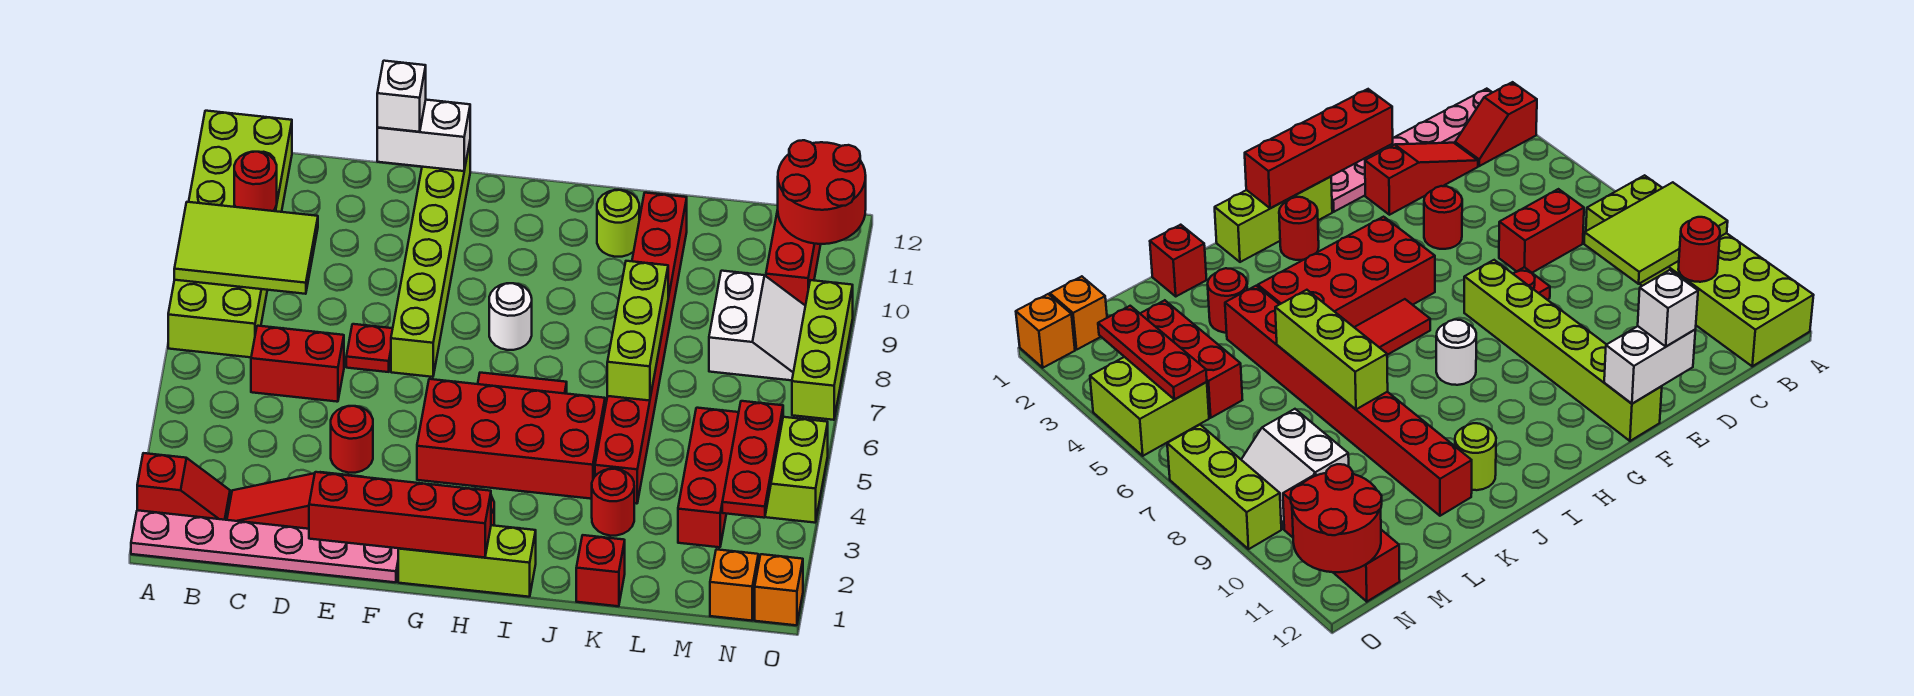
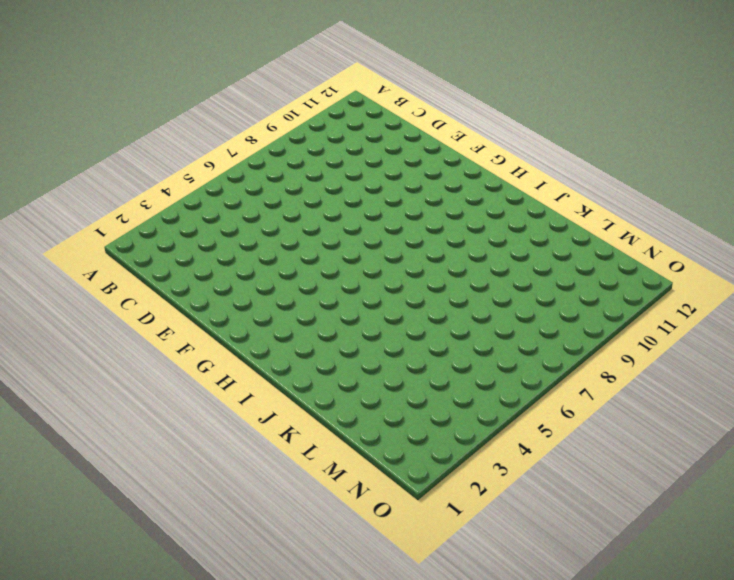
none -> pink plate A1:F1 level 1
none -> red slope A2:B2 level 1 top A
none -> lime brick A7:B12 level 1
none -> red slope C2:E2 level 1 top E

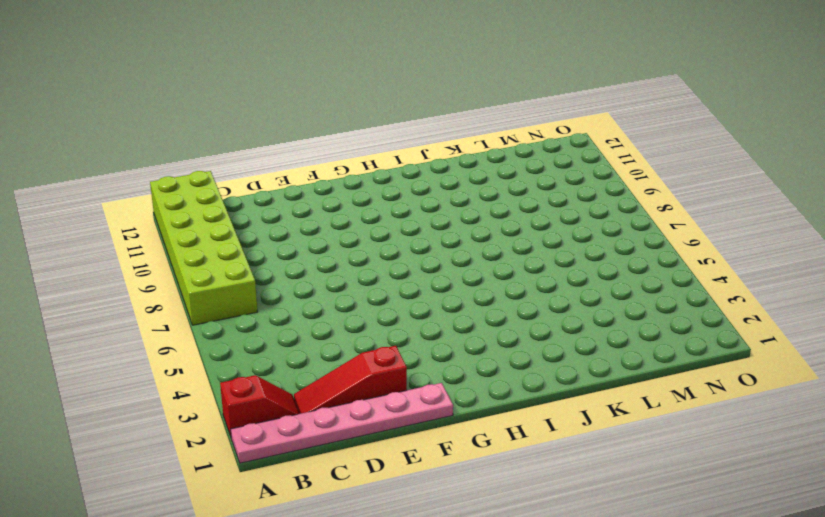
none -> red brick C6:D6 level 1
none -> red round brick E4 level 1
none -> red plate E7 level 1
none -> lime brick F7:F12 level 1

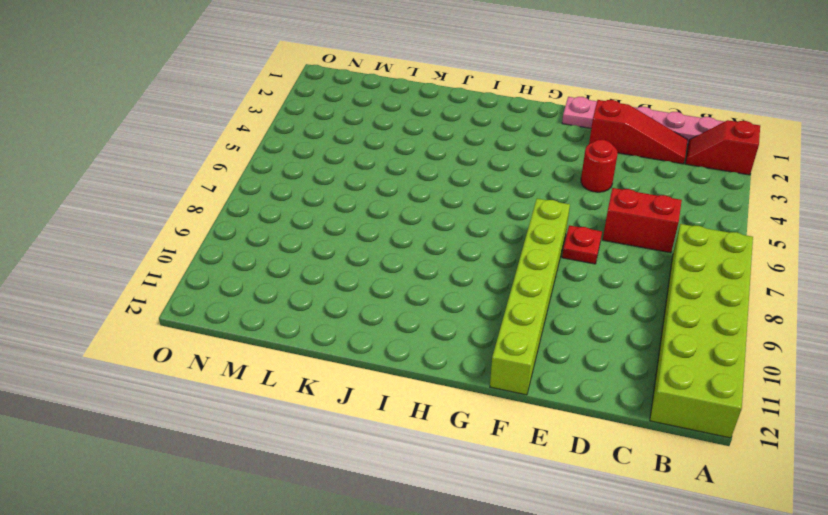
none -> lime brick G1:I1 level 1
none -> red brick G4:J5 level 1
none -> red round brick H2 level 1
none -> red tile H6:I6 level 1

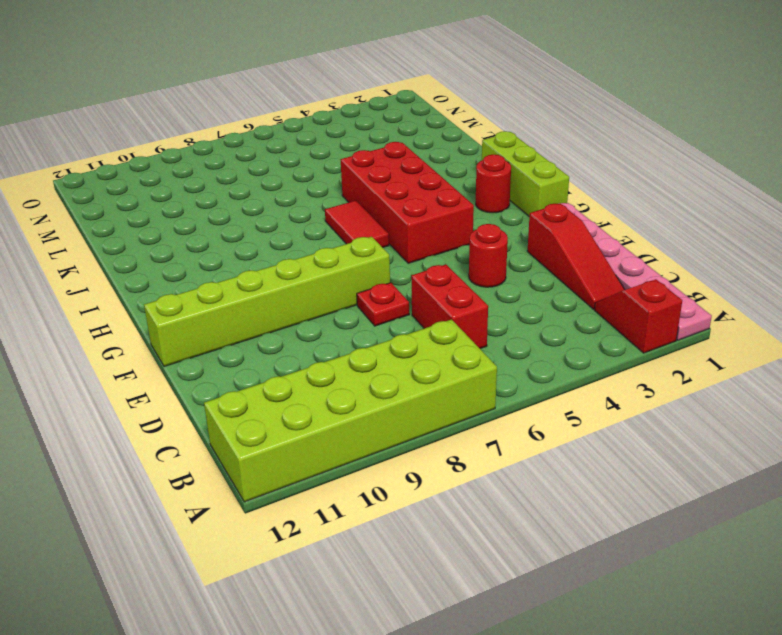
none -> white round brick H8 level 1
none -> lime round brick J11 level 1
none -> red brick K1 level 1
none -> red round brick K3 level 1

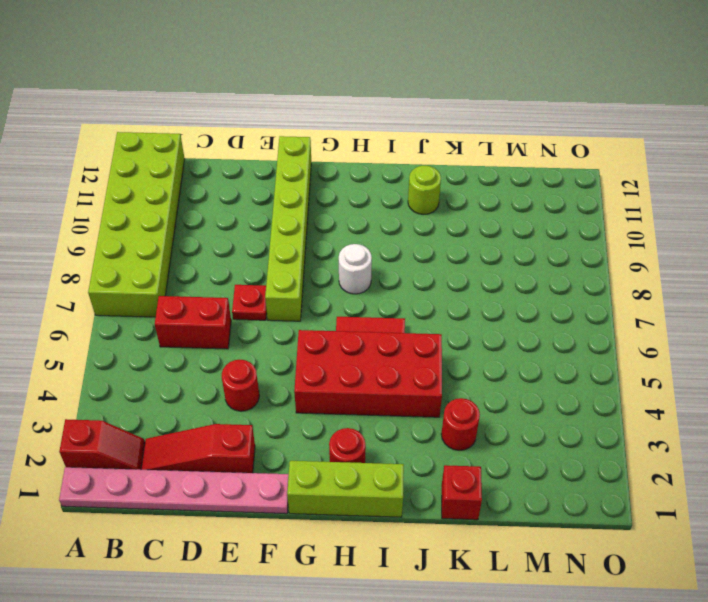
none -> red brick K4:K11 level 1
none -> red brick M3:M5 level 1
none -> white slope M8:N9 level 1 top M
none -> orange brick N1 level 1

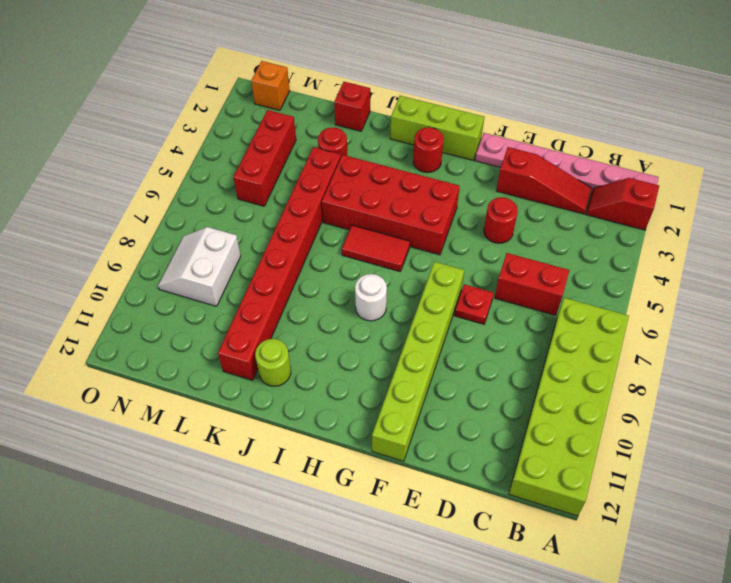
none -> lime brick N4:O5 level 1
none -> red brick N10:N12 level 1
none -> orange brick O1 level 1
none -> lime brick O7:O9 level 1

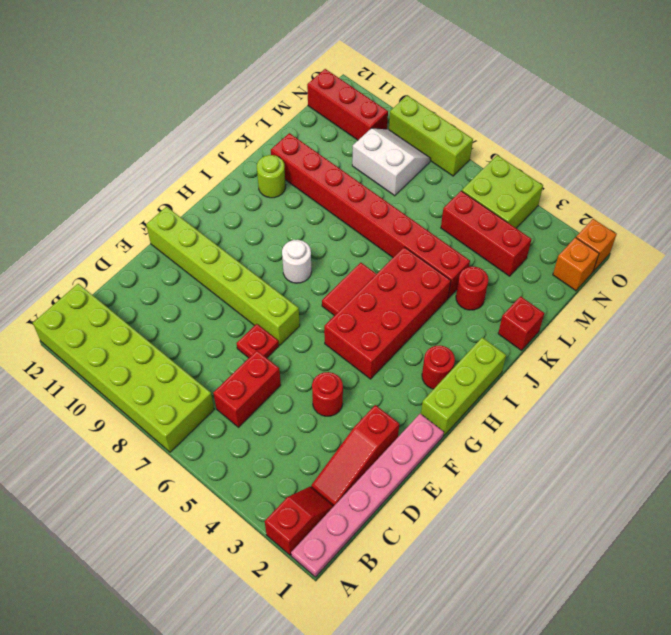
none -> lime tile A8:C9 level 2
none -> red round brick B10 level 2
none -> red brick E1:H1 level 2
none -> white brick E12:F12 level 2

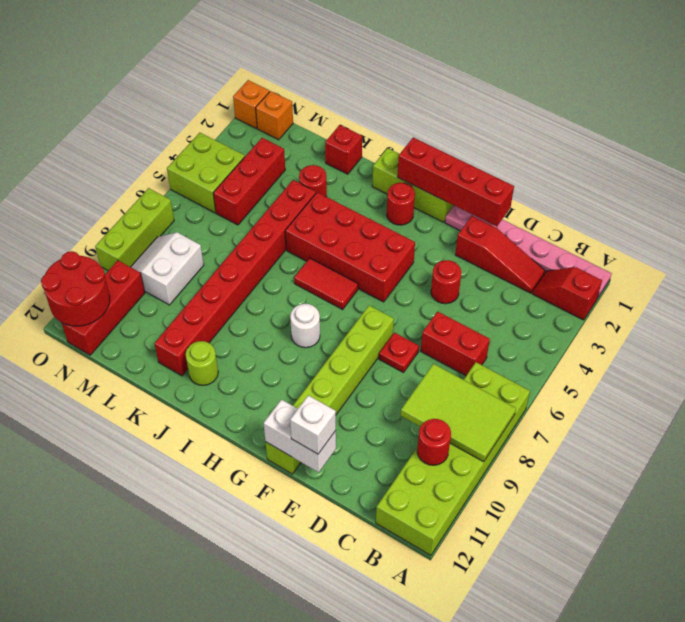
none -> lime brick K6:K8 level 2
none -> red plate N3:N5 level 2

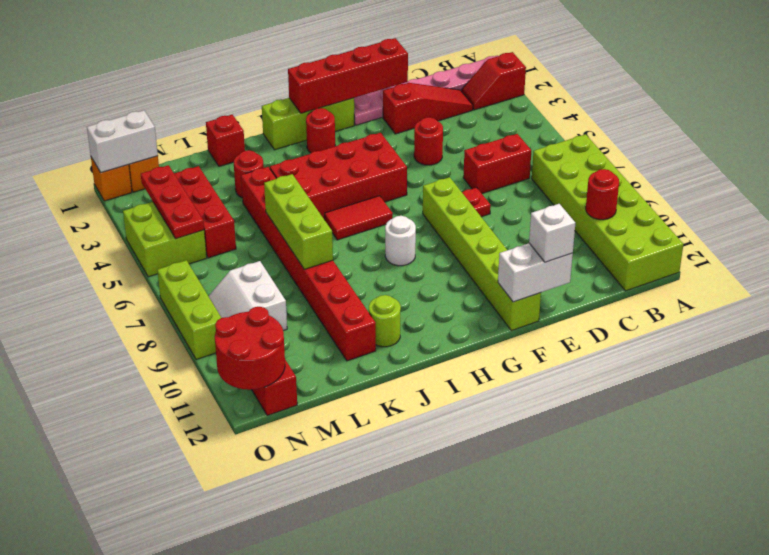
white brick N1:O1 level 2 -> none
none -> lime tile A8:C9 level 2

